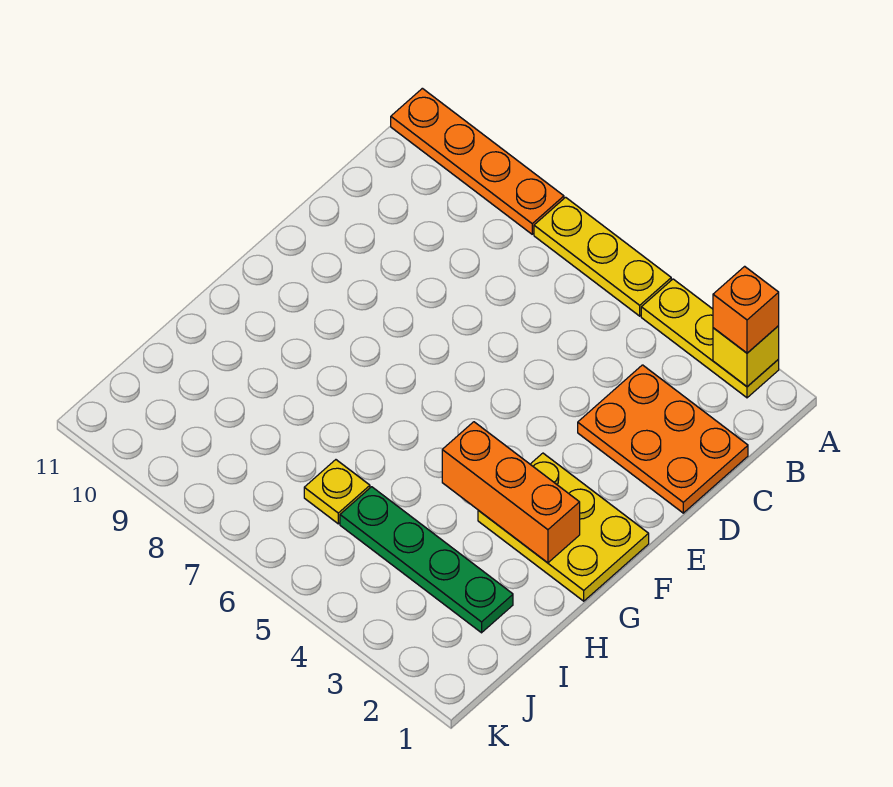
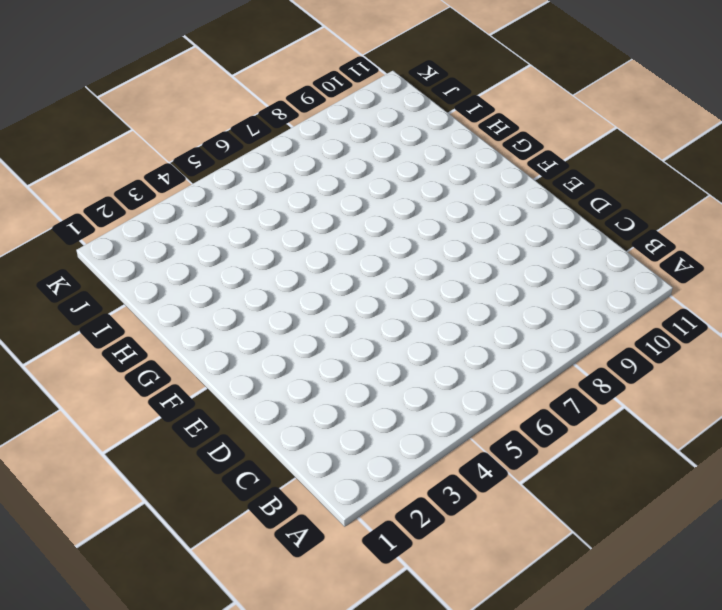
none -> yellow plate A2:A4 level 1
none -> yellow plate A5:A7 level 1

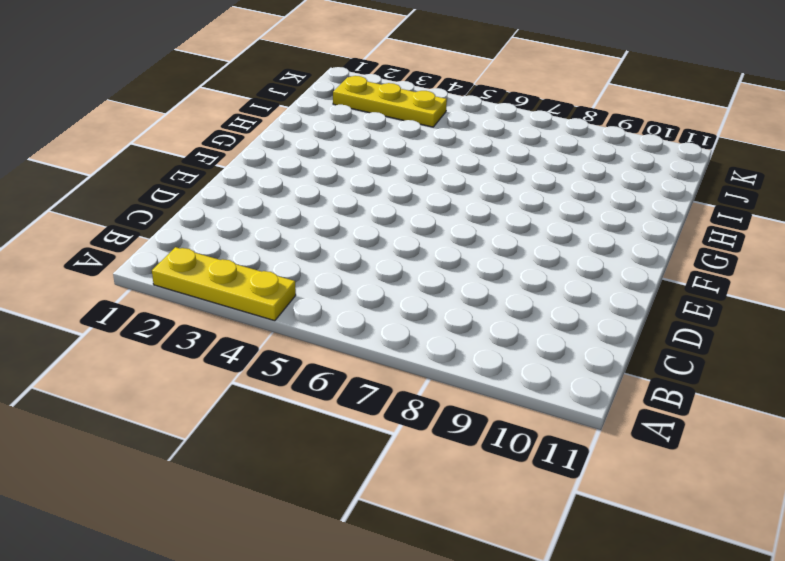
yellow plate J2:J4 level 1 -> yellow plate A5:A7 level 1
none -> orange plate A8:A11 level 1
none -> orange plate C1:D3 level 1

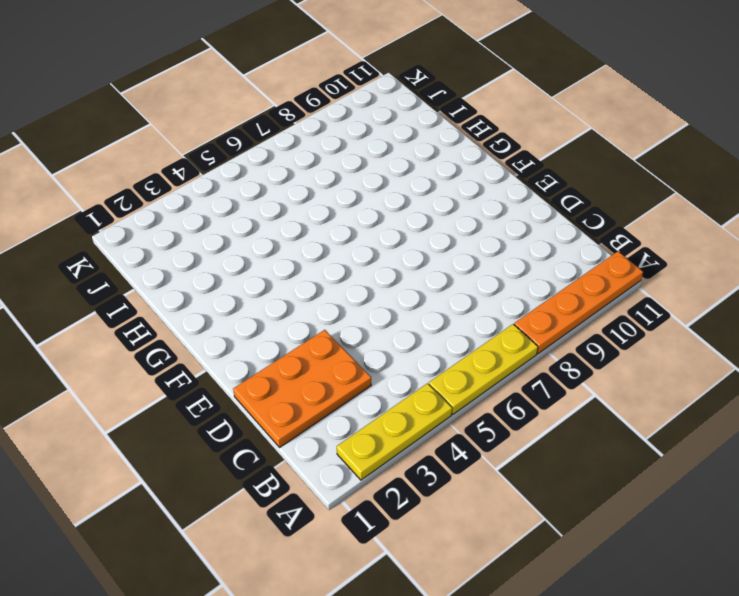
none -> yellow plate F1:G3 level 1
none -> green plate I2:I5 level 1

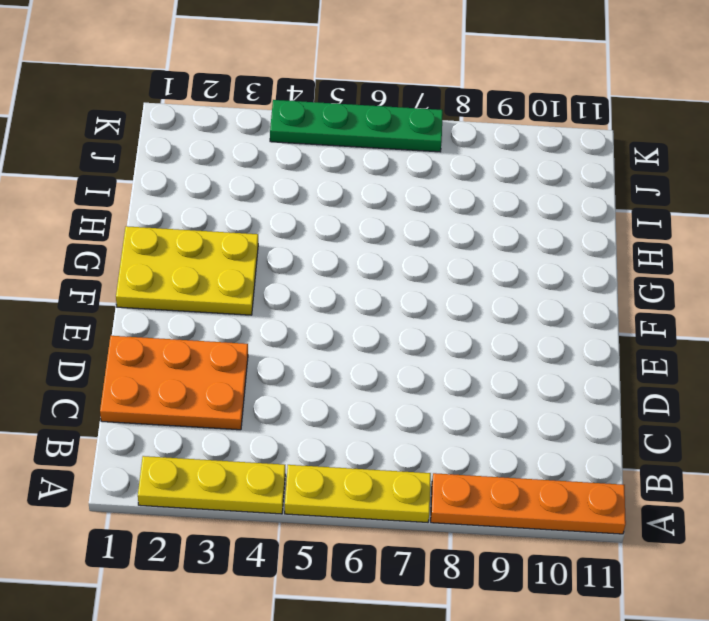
green plate K4:K7 level 1 -> green plate I2:I5 level 1
none -> yellow plate I6 level 1
none -> yellow brick A2 level 2

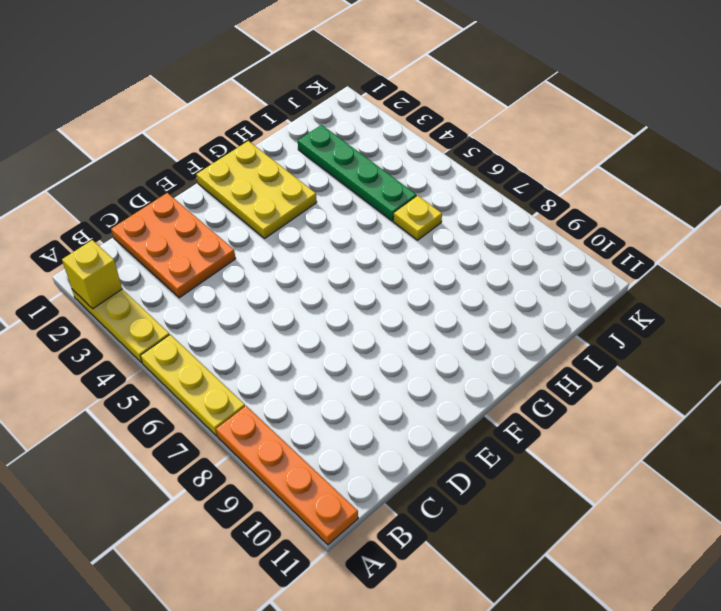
none -> orange brick G2:G4 level 2
none -> orange brick A2 level 3

